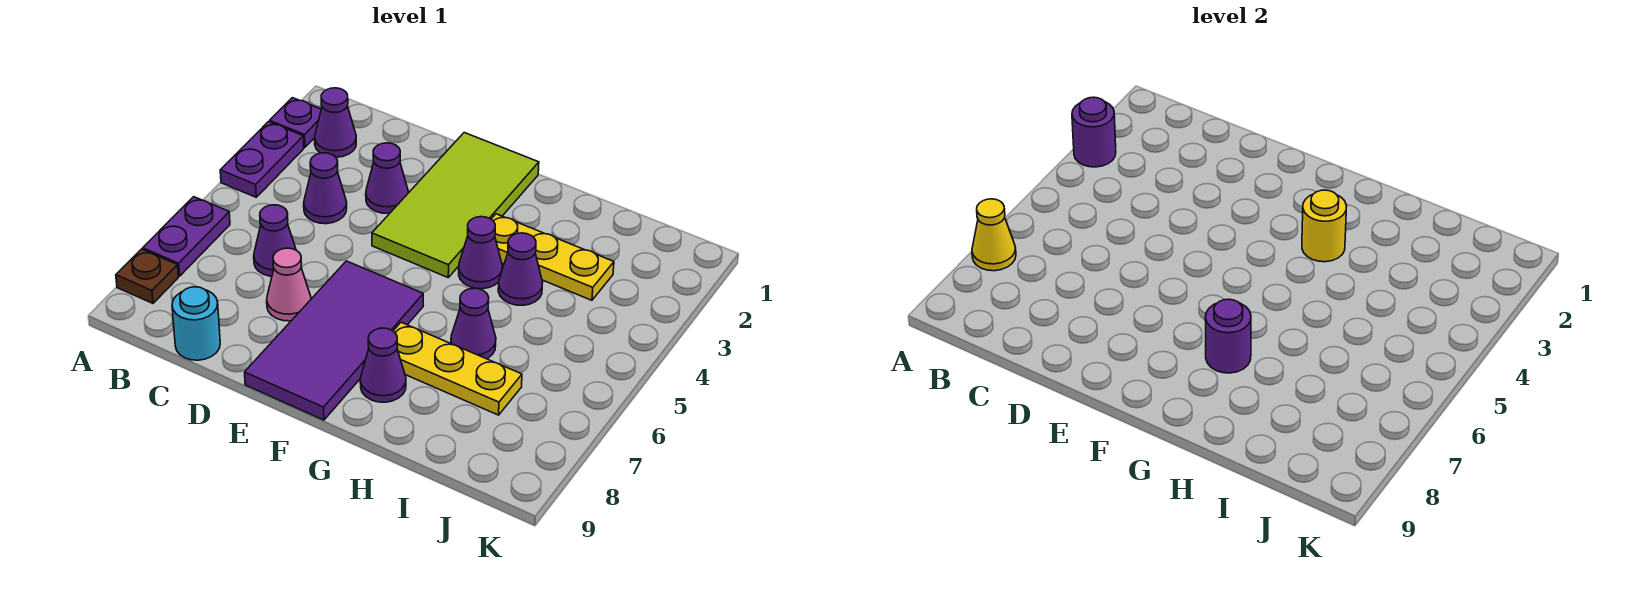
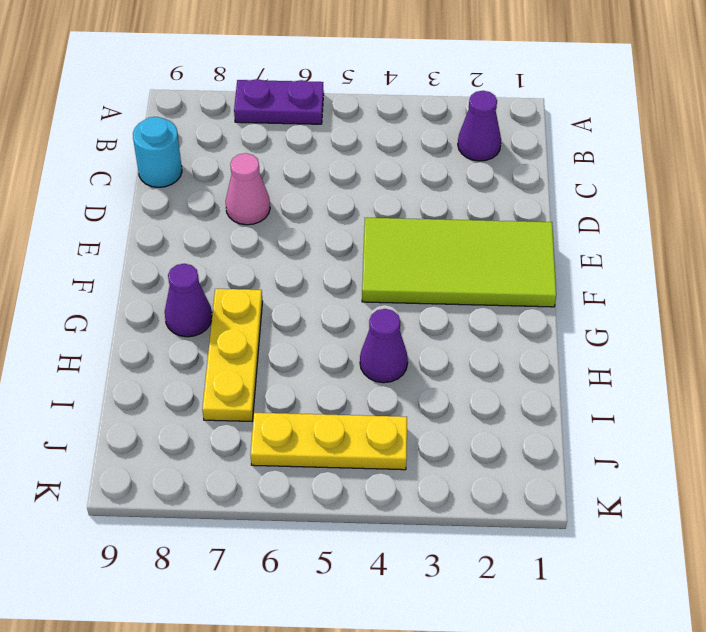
yellow plate J4:J6 level 1 -> yellow plate G3:I3 level 1
none -> purple plate A2 level 1
none -> purple plate A3:A4 level 1
none -> brown plate A8 level 1

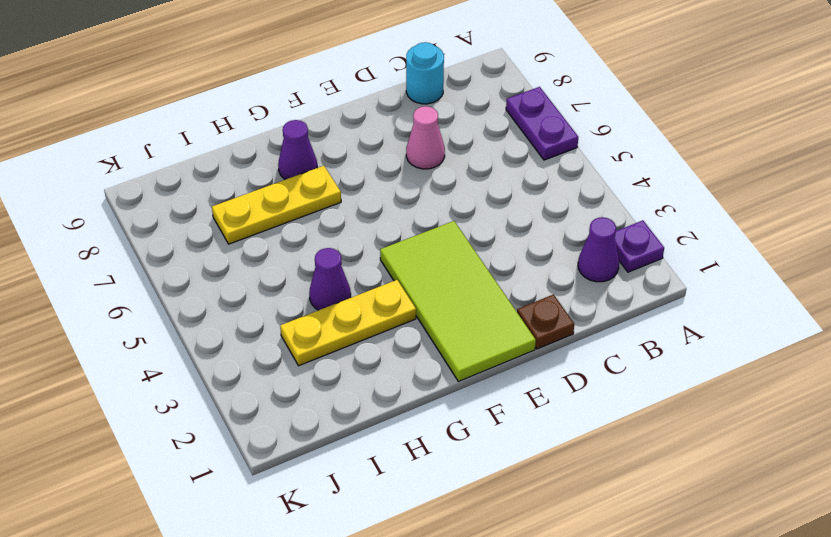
brown plate D1 level 1 -> brown plate A8 level 1
none -> purple plate A3:A4 level 1
none -> purple cone C4 level 1
none -> purple cone C6 level 1

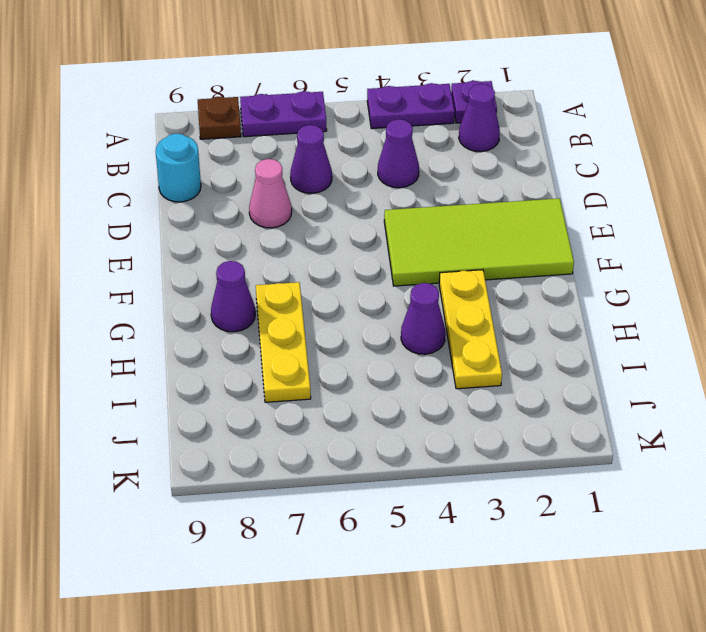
none -> purple cone D3 level 1
none -> purple tile E6:F9 level 1
none -> purple cone G4 level 1

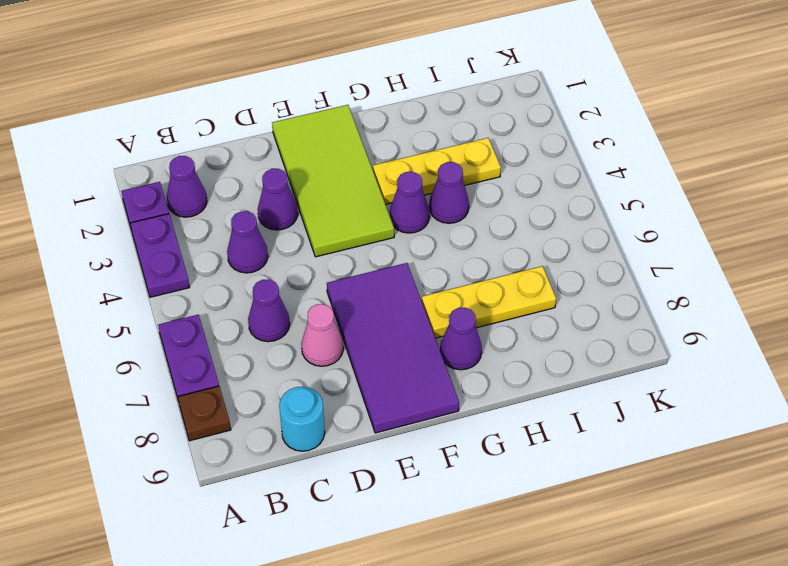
none -> purple cone H6 level 1
none -> purple round brick A3 level 2
none -> yellow cone A7 level 2

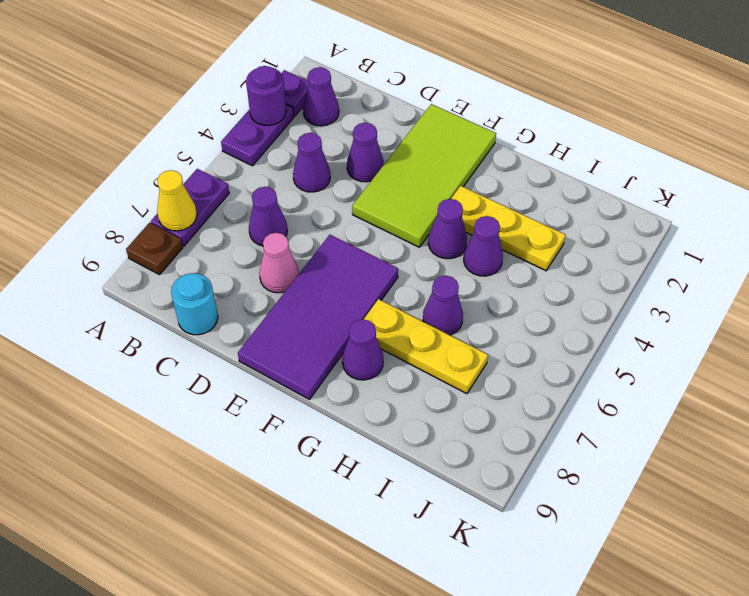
none -> yellow round brick G3 level 2
none -> purple round brick G7 level 2

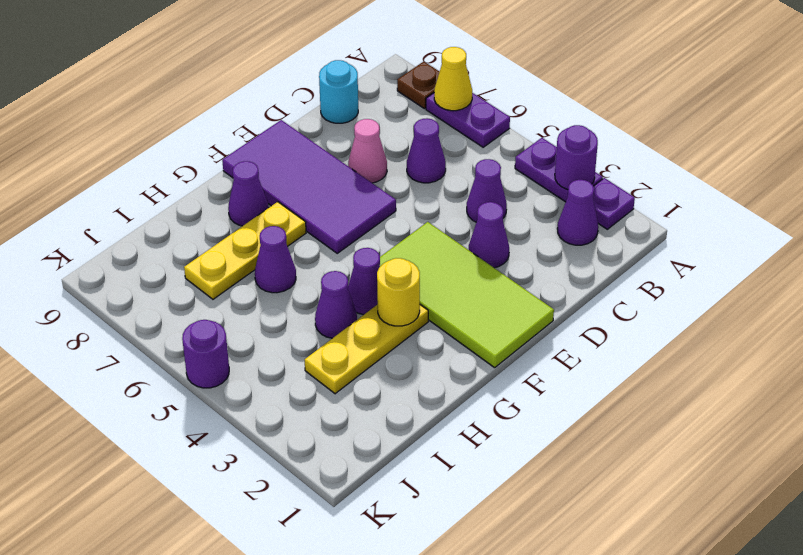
purple round brick K5 level 1 -> purple round brick G7 level 2

